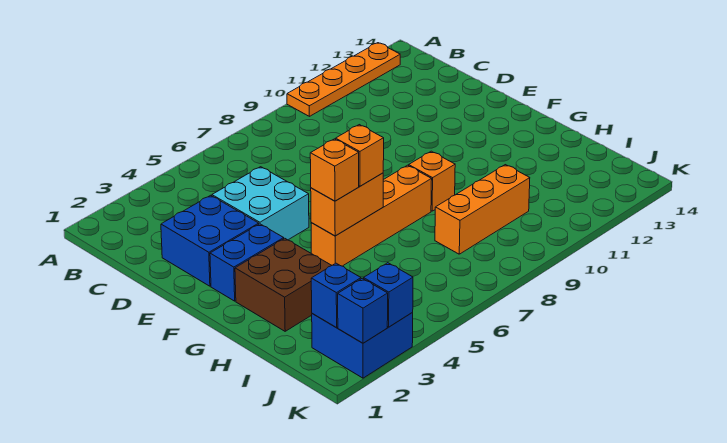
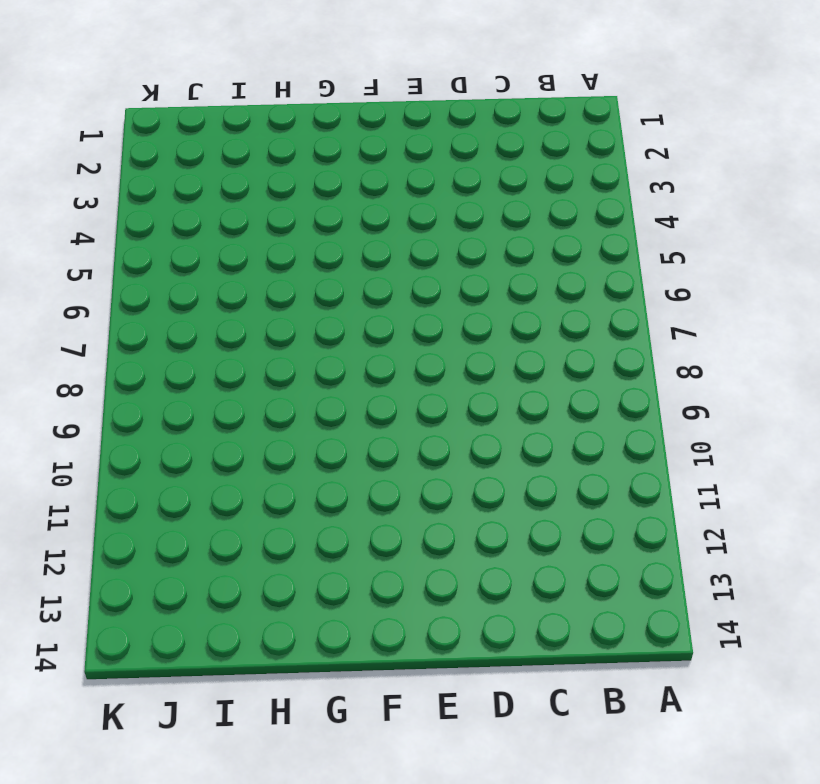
none -> orange plate A10:A13 level 1
none -> blue brick D2:E3 level 1
none -> cyan brick D4:E5 level 1

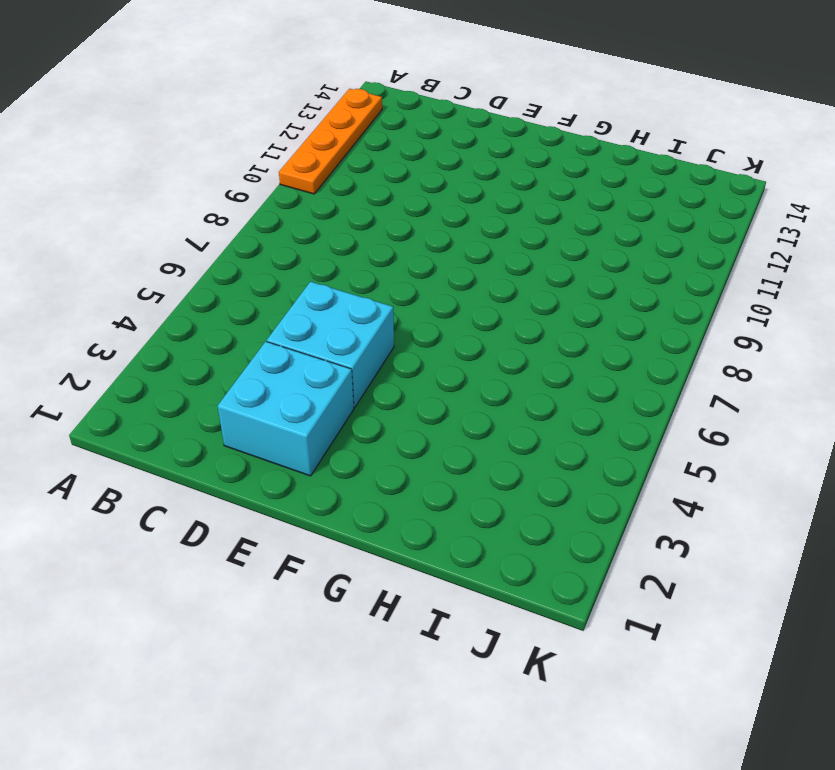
cyan brick D2:E3 level 1 -> blue brick D2:E3 level 1
none -> blue brick F2:F3 level 1
none -> brown brick G2:H3 level 1
none -> orange brick G5:G8 level 1

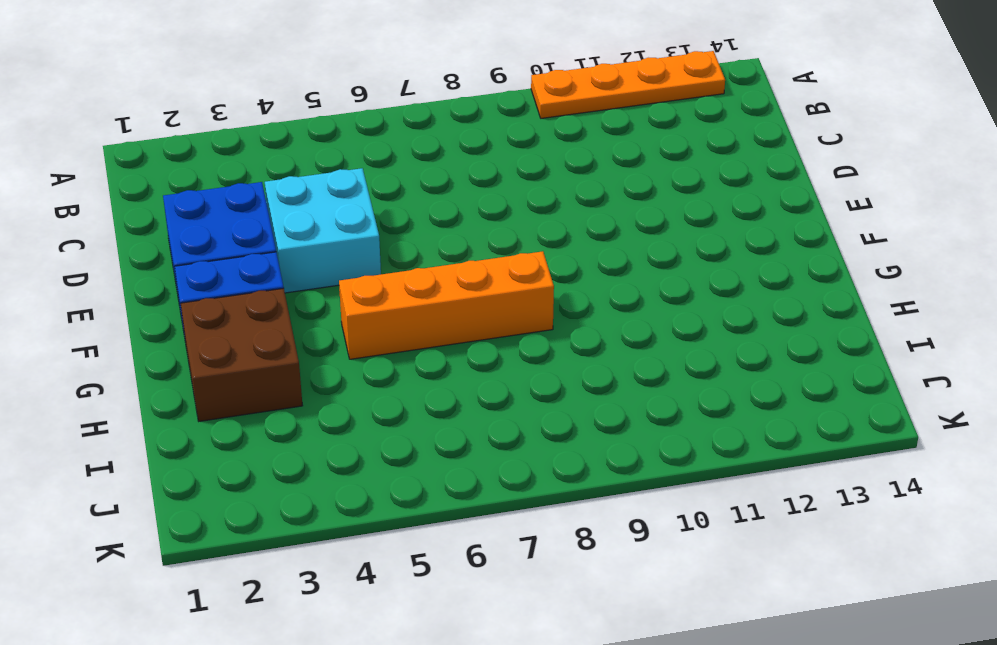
none -> orange brick G9 level 1
none -> orange brick I8:I10 level 1
none -> blue brick J2:K3 level 1

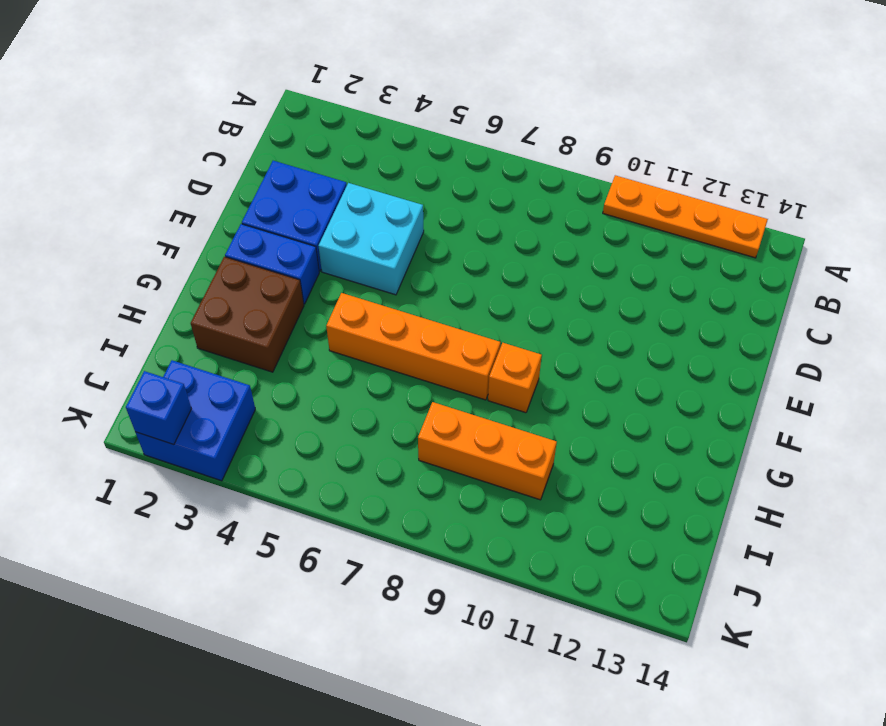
none -> orange brick G5:G6 level 2
none -> blue brick J2 level 2
none -> blue brick K3 level 2

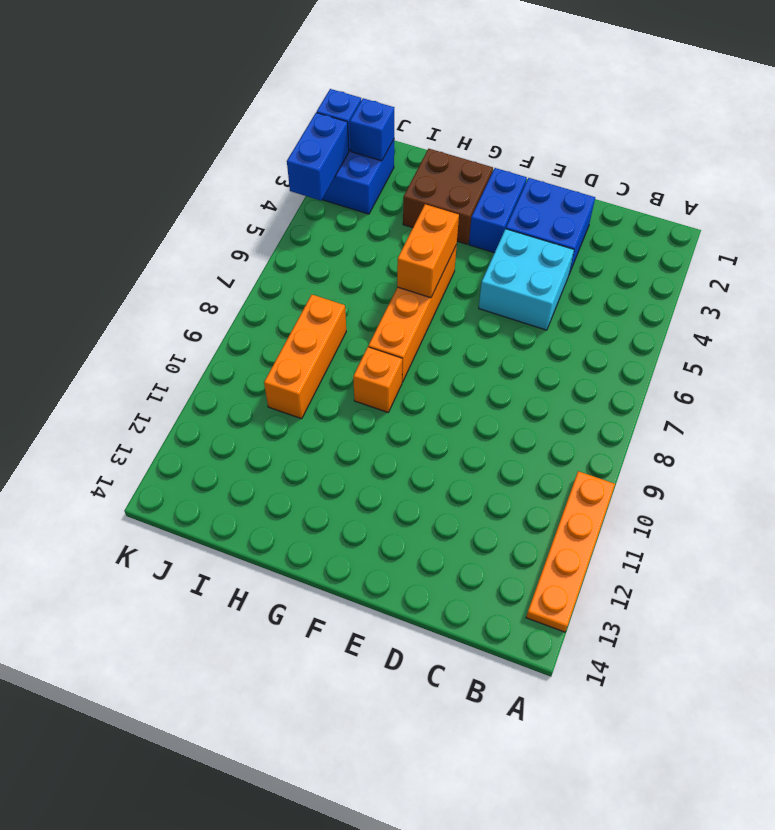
blue brick K3:K4 level 2 -> blue brick K3 level 2
none -> orange brick G5 level 3
none -> orange brick G6 level 3

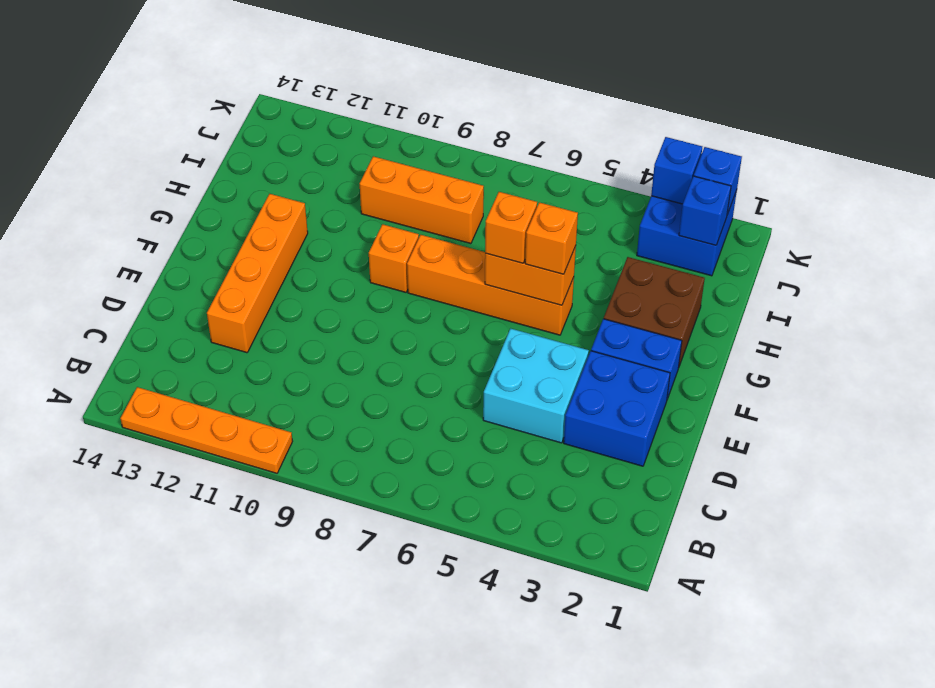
orange brick D12:G12 level 1 -> none

